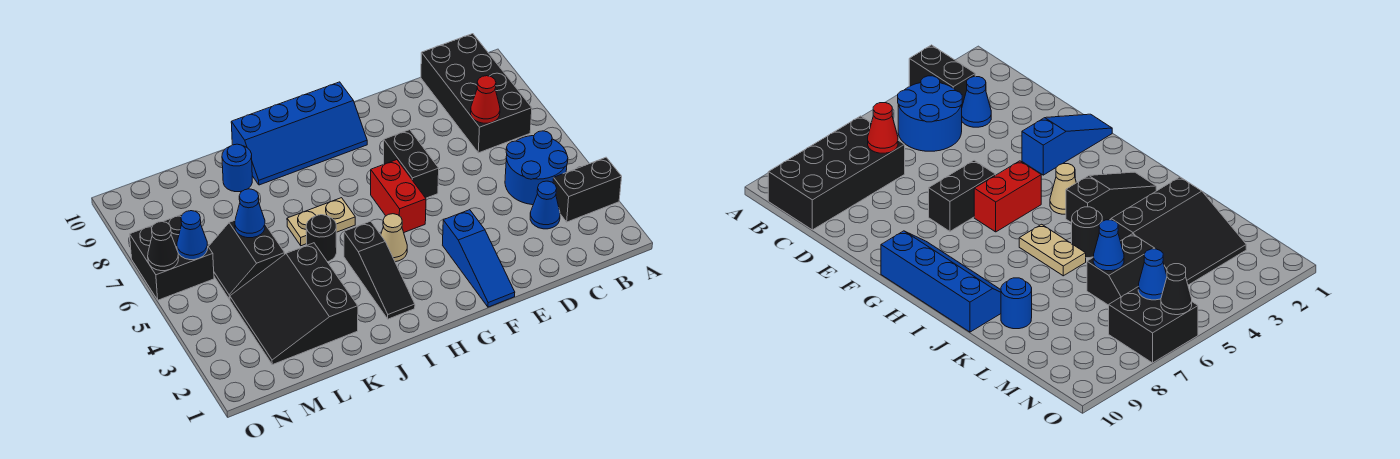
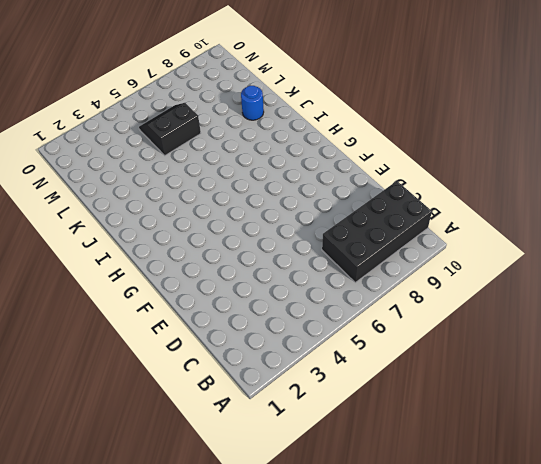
none -> black brick A3:B3 level 1
none -> blue round brick B4:C5 level 1
none -> blue cone C3 level 1

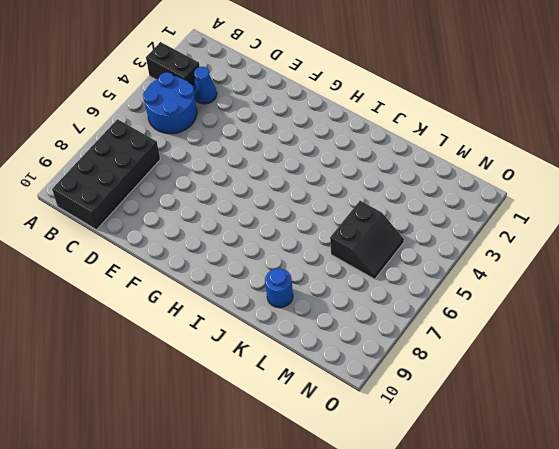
none -> blue slope F1:F3 level 1 top 3
none -> black brick F6:F7 level 1
none -> red brick G5:G6 level 1

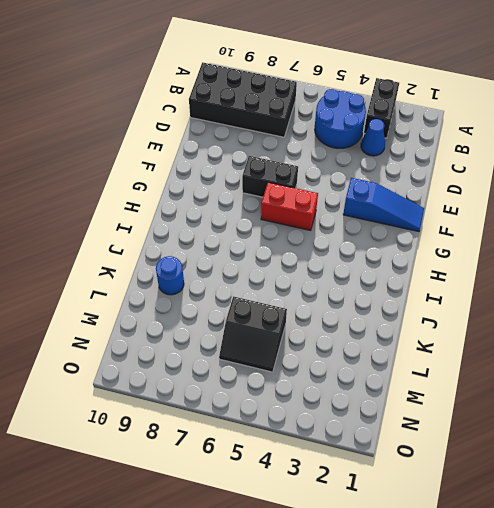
none -> blue slope G9:J10 level 1 top 10
none -> tan cone H4 level 1
none -> black slope I2:I4 level 1 top 4

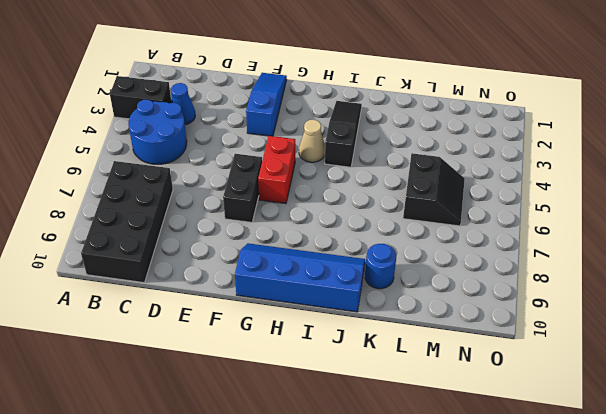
none -> tan plate I6:J6 level 1
none -> black round brick J5 level 1
none -> black slope K2:M4 level 1 top K

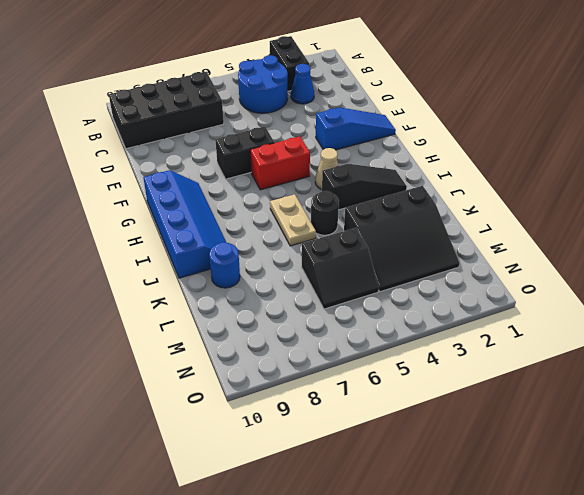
none -> black brick N6:O7 level 1
none -> red cone C7 level 2
none -> blue cone L6 level 2

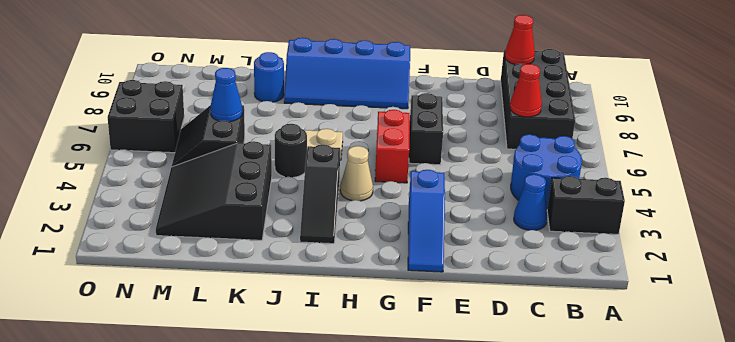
red cone C10 level 2 -> none
none -> blue cone N6 level 2
none -> black cone O6 level 2

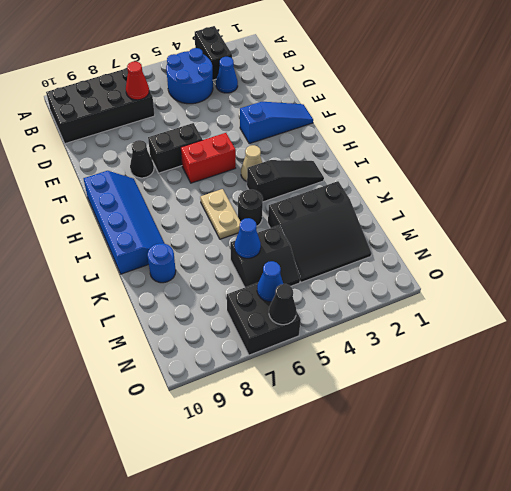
black cone F8 level 1 -> none

